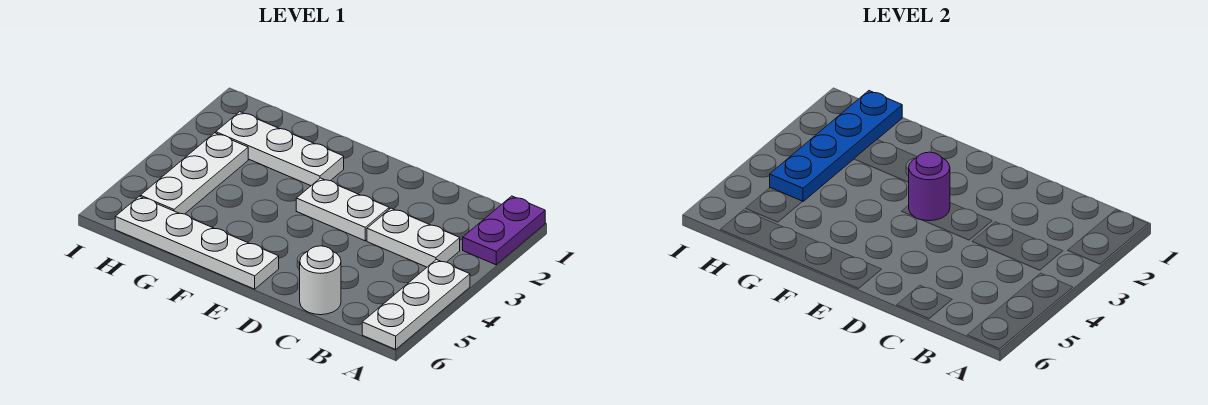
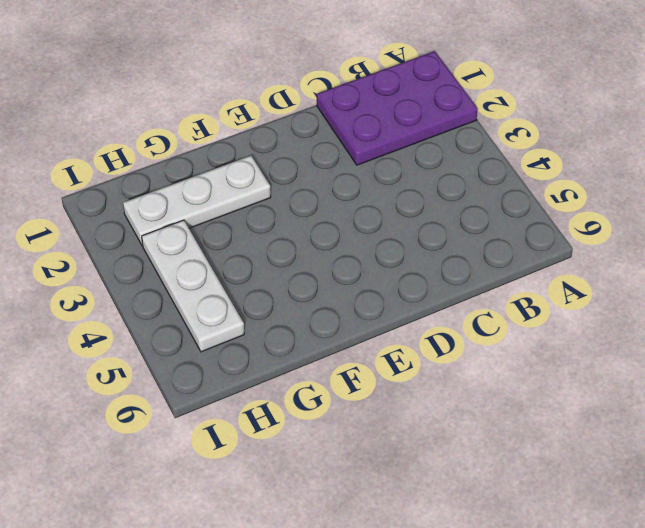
purple plate A1:C2 level 1 -> purple plate A1:A2 level 1
none -> white plate A4:A6 level 1
none -> white plate B3:C3 level 1

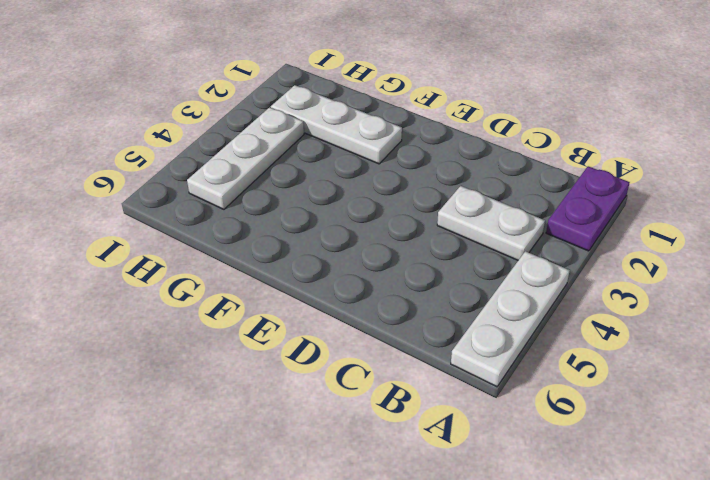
none -> white round brick C6 level 1
none -> white plate D3:E3 level 1

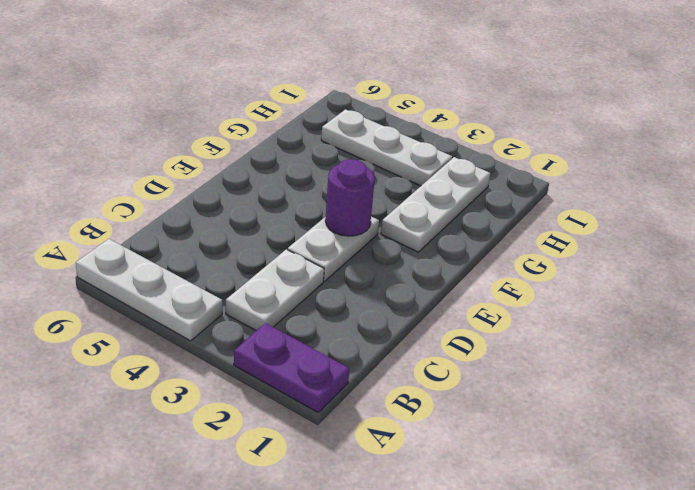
none -> white round brick C6 level 1
none -> white plate E6:H6 level 1

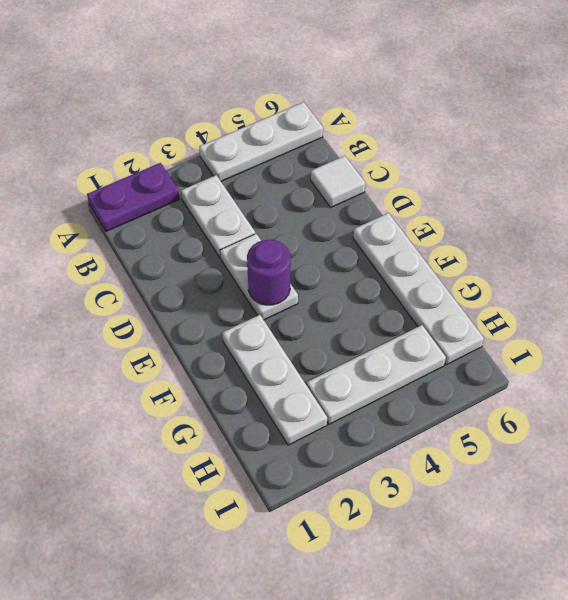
white tile C6 level 1 -> white round brick C6 level 1
none -> blue plate H1:H4 level 2

